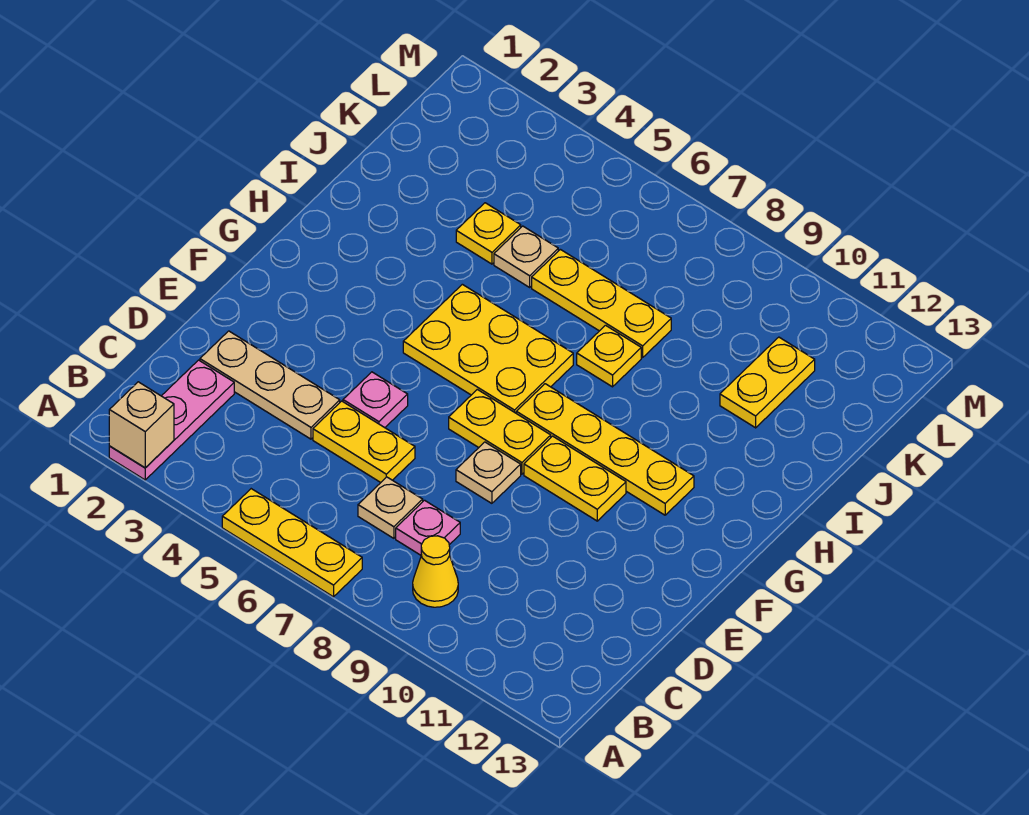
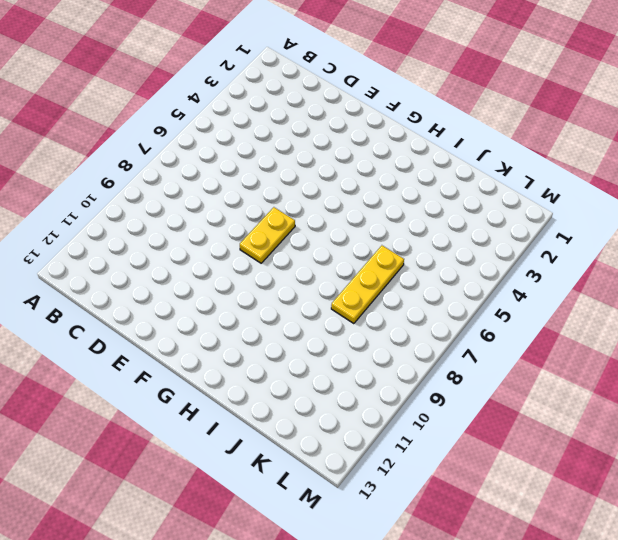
none -> pink plate A2:C2 level 1
none -> yellow plate A5:A7 level 1
none -> yellow cone B9 level 1

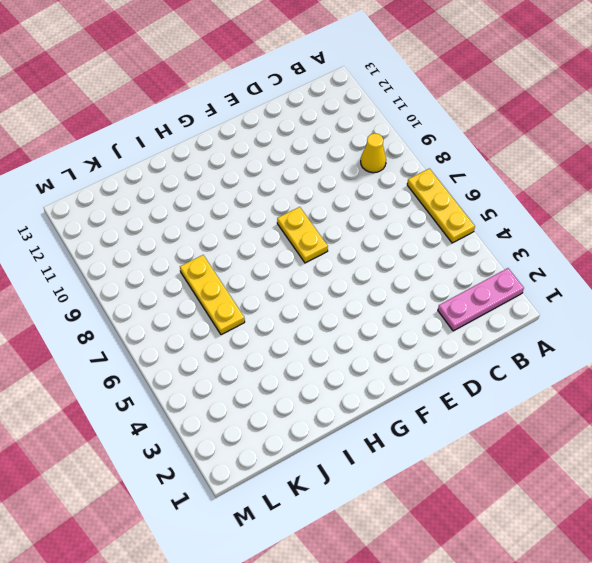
none -> tan plate C7 level 1
none -> pink plate C8 level 1
none -> tan plate D2:D4 level 1

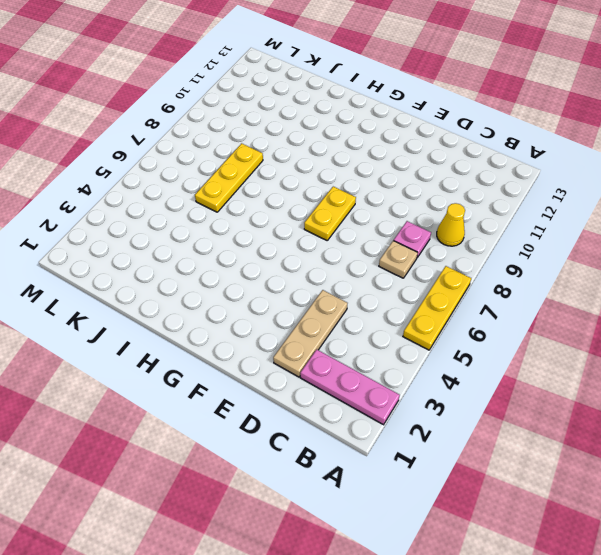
none -> yellow plate D5:D6 level 1
none -> pink plate E5 level 1
none -> tan plate E8 level 1

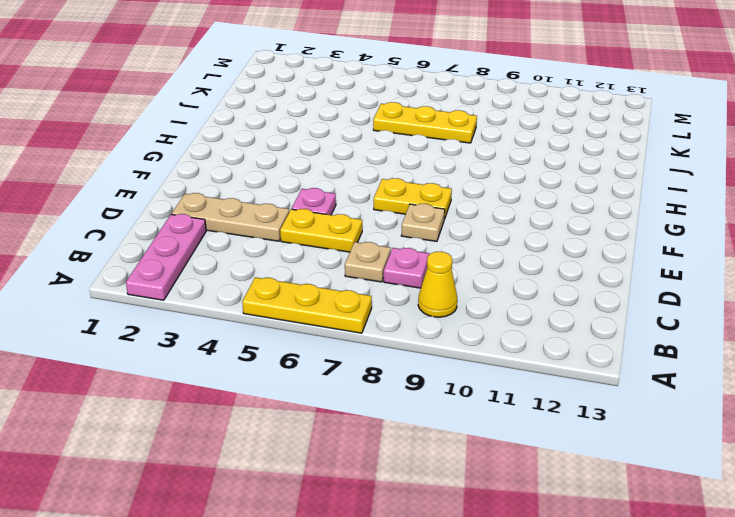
none -> yellow plate F9:F10 level 1
none -> yellow plate G5:H7 level 1
none -> yellow plate G8:G11 level 1

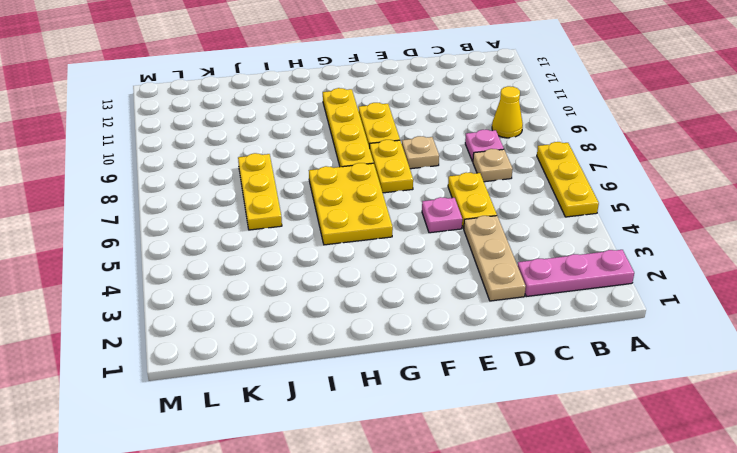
none -> yellow plate I8 level 1
none -> yellow plate J4 level 1
none -> tan plate J5 level 1

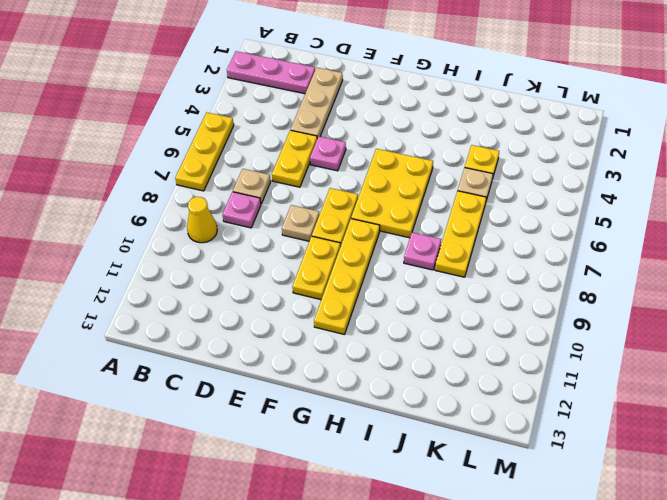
pink plate I8 level 1 -> yellow plate I8 level 1
none -> yellow plate J11:K11 level 1
none -> tan brick A2 level 2

